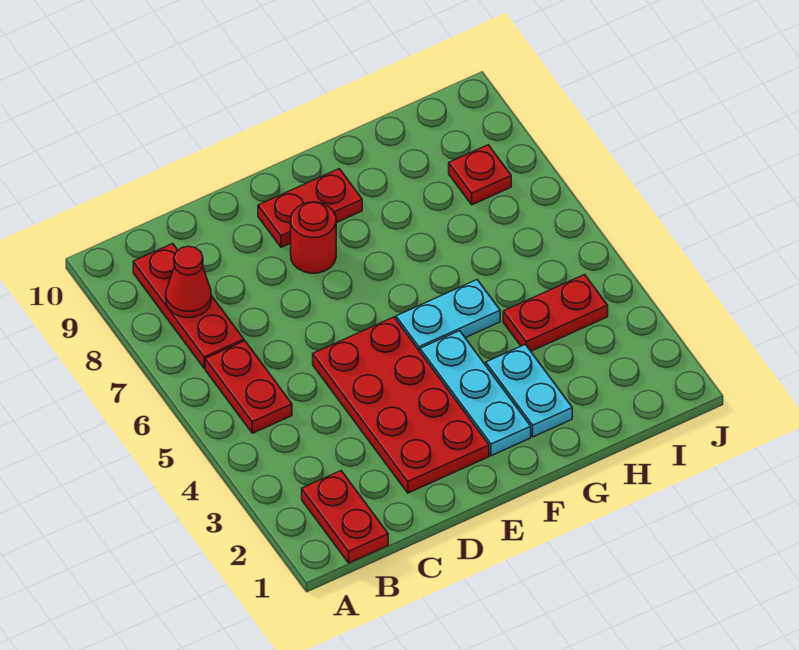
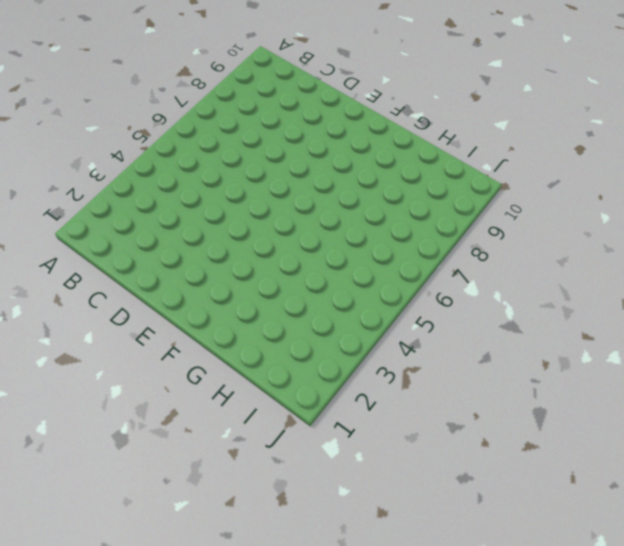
none -> red plate B1:B2 level 1
none -> red plate B5:B6 level 1
none -> red plate B7:B9 level 1

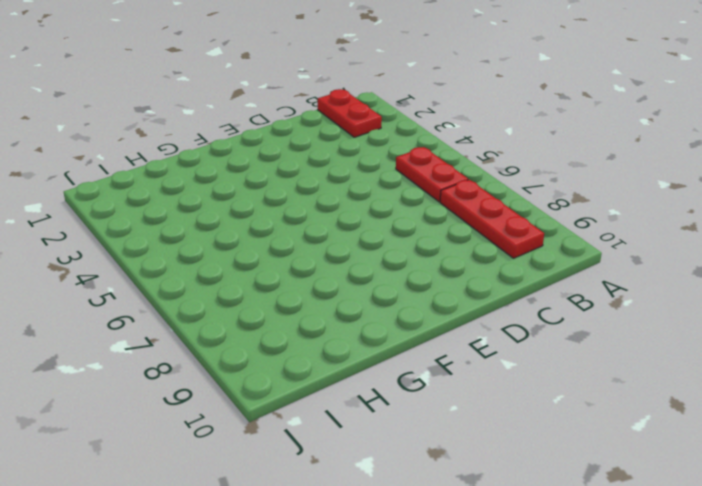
none -> red plate D2:E5 level 1
none -> red round brick E8 level 1
none -> red plate E9:F9 level 1

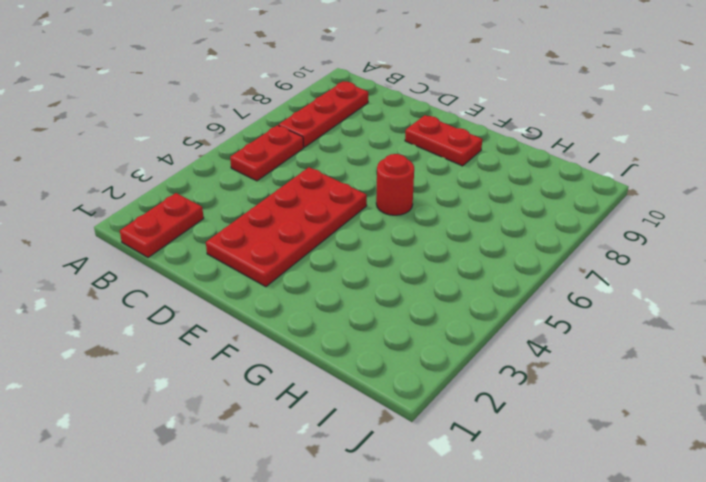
red round brick F6 level 1 -> red round brick E8 level 1
none -> cyan plate F2:F4 level 1
none -> cyan plate F5:G5 level 1
none -> cyan plate G2:G3 level 1

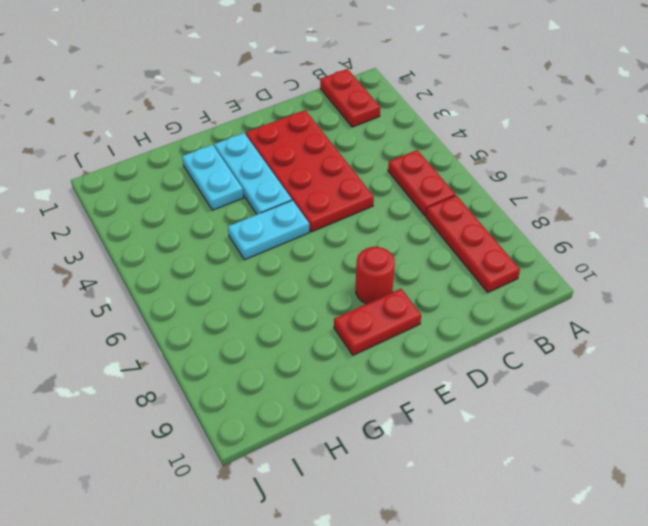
none -> red plate H4:I4 level 1
none -> red plate I8 level 1
none -> red cone B8 level 2

